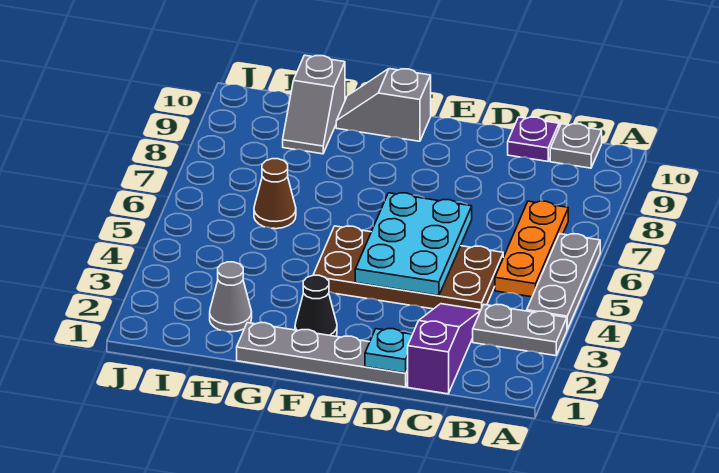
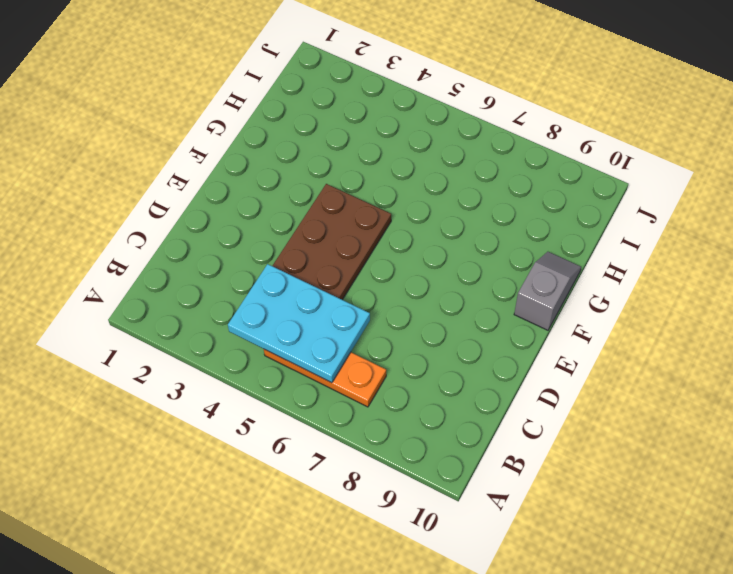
cyan plate B4:C6 level 2 -> cyan plate D4:E6 level 2
none -> grey plate A3:B3 level 1
none -> grey plate A4:A6 level 1
none -> grey plate B10 level 1

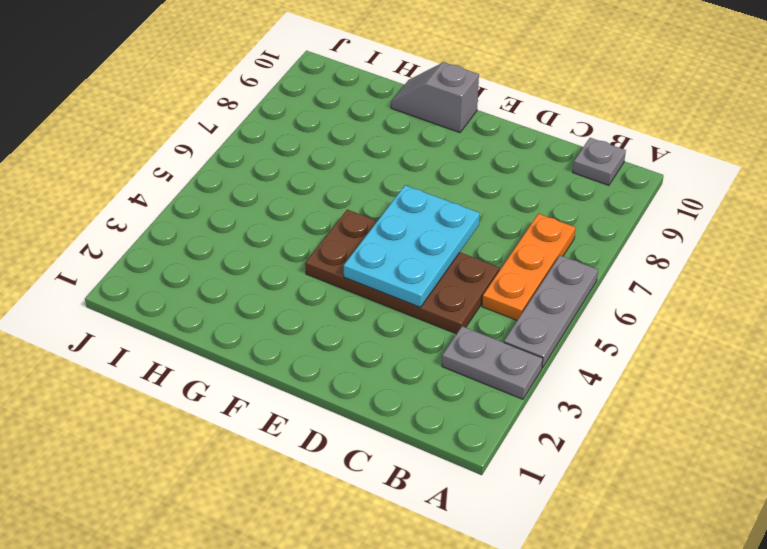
none -> purple slope C1:C3 level 1 top 1
none -> purple plate C10 level 1
none -> grey plate D1:G1 level 1

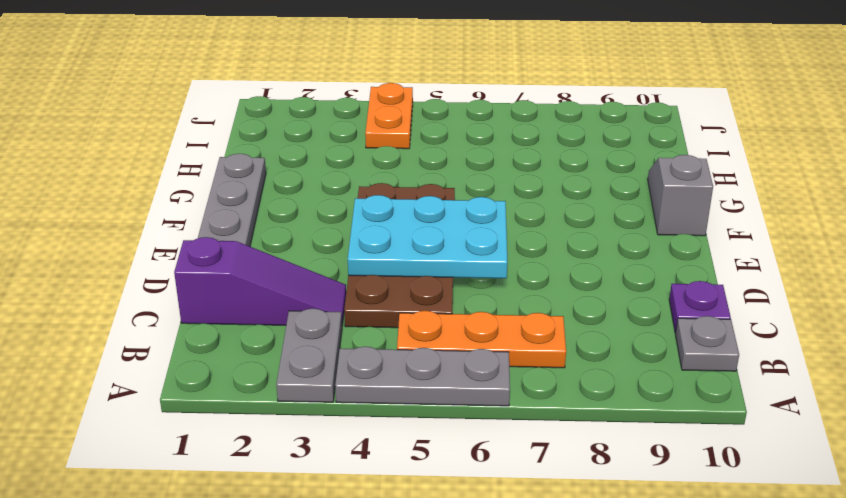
orange plate I4:J4 level 1 -> none
none -> black cone F2 level 1
none -> grey cone H2 level 1
none -> brown cone H6 level 1

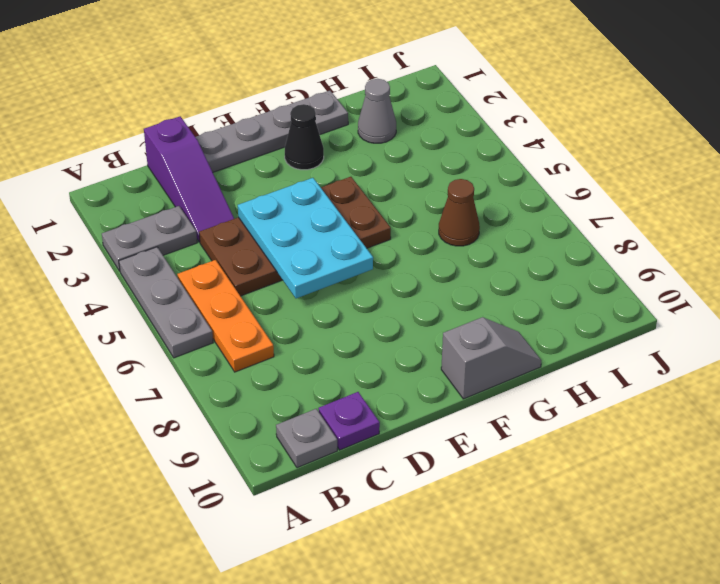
none -> grey slope H9:H10 level 1 top 10
none -> cyan plate D1 level 2

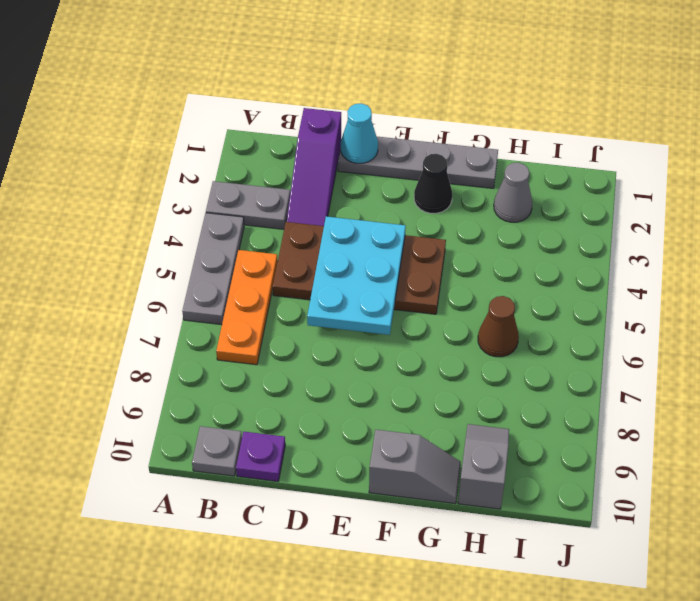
cyan cone D1 level 2 -> cyan plate D1 level 2

